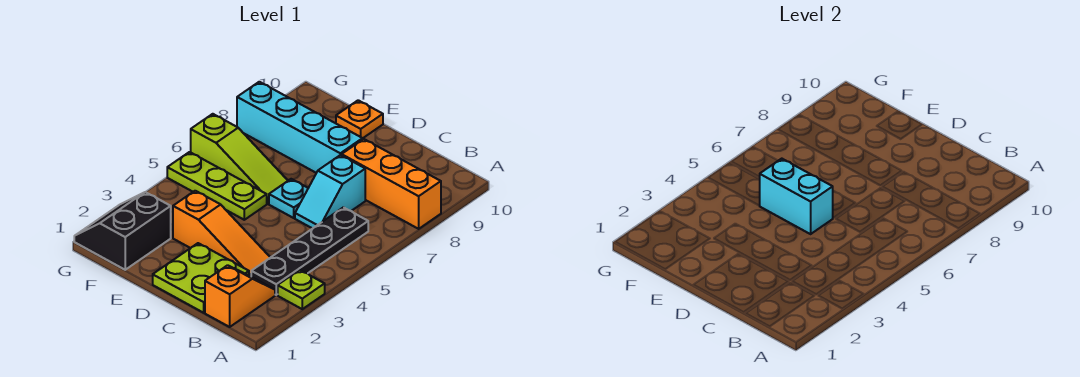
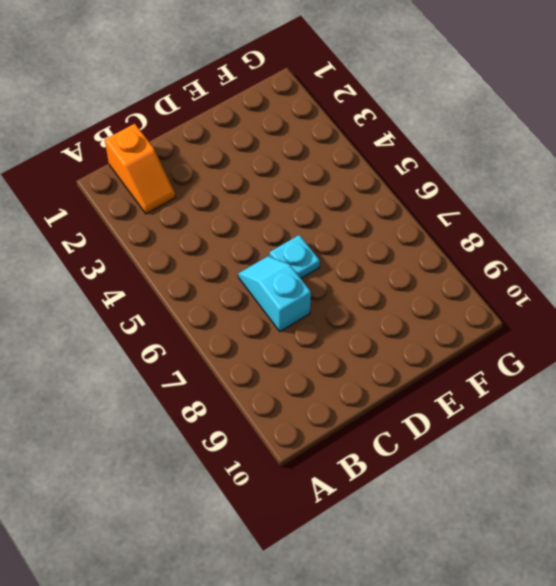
none -> lime plate A3 level 1
none -> orange brick A8:C8 level 1
none -> black plate B3:B6 level 1

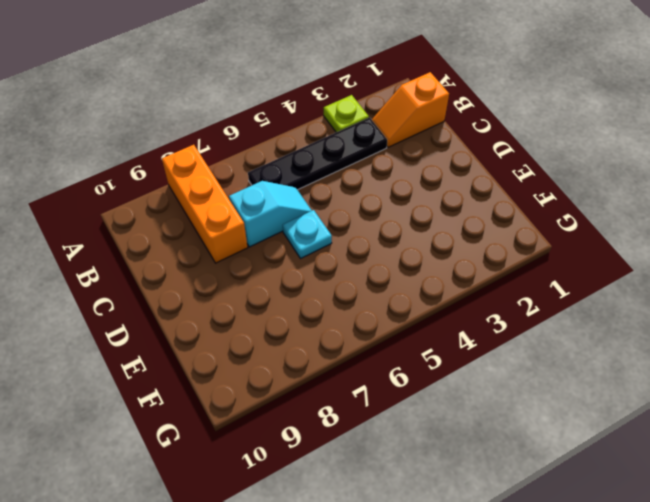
none -> lime plate C1:D2 level 1
none -> orange slope C3:E3 level 1 top E
none -> cyan brick D8:G8 level 1

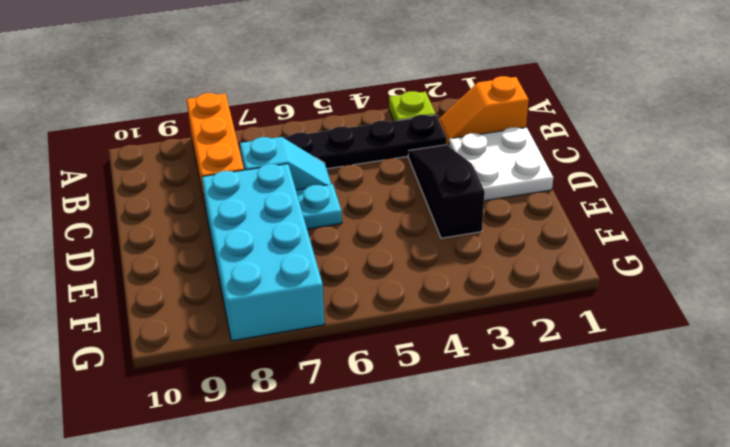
white plate C1:D2 level 1 -> lime plate C1:D2 level 1
black slope C3:E3 level 1 top E -> orange slope C3:E3 level 1 top E
cyan brick D7:G8 level 1 -> cyan brick D8:G8 level 1
none -> lime plate E5:G5 level 1
none -> lime slope E6:G6 level 1 top G
none -> orange plate E10 level 1

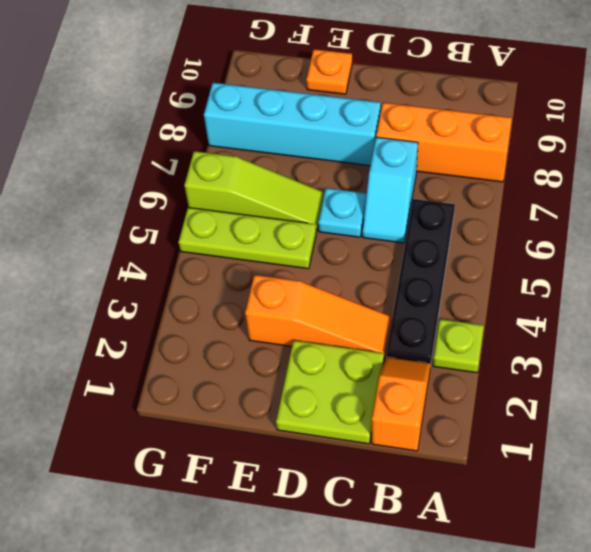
none -> black slope F1:G2 level 1 top F
none -> cyan brick D5:E5 level 2

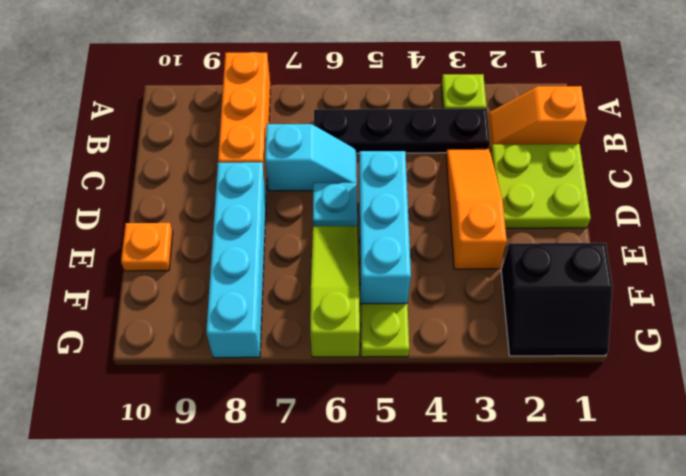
cyan brick D5:F5 level 2 -> cyan brick D5:E5 level 2

